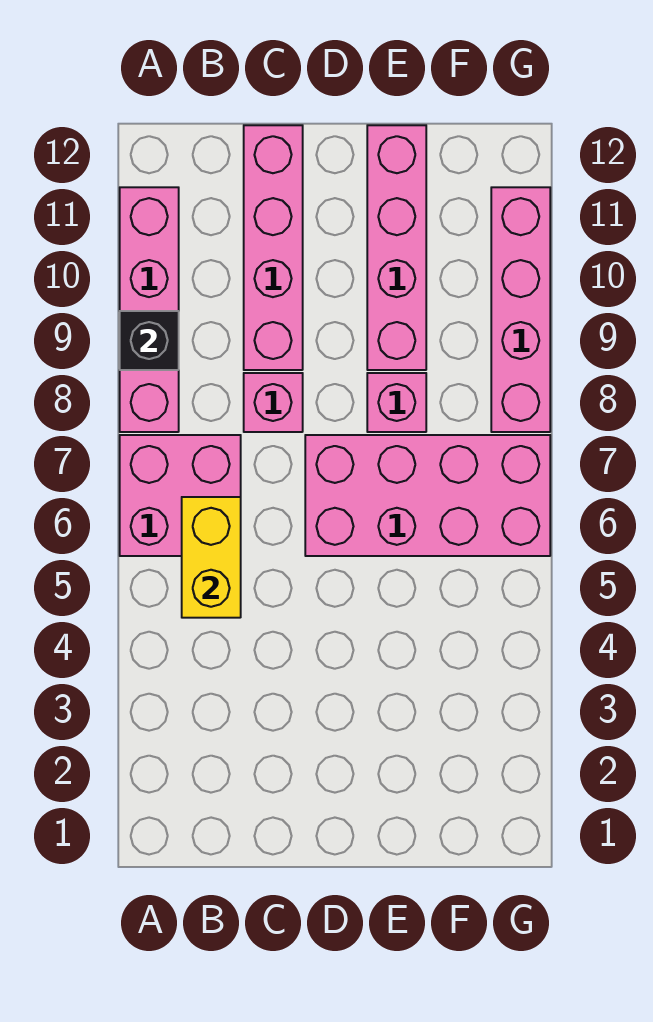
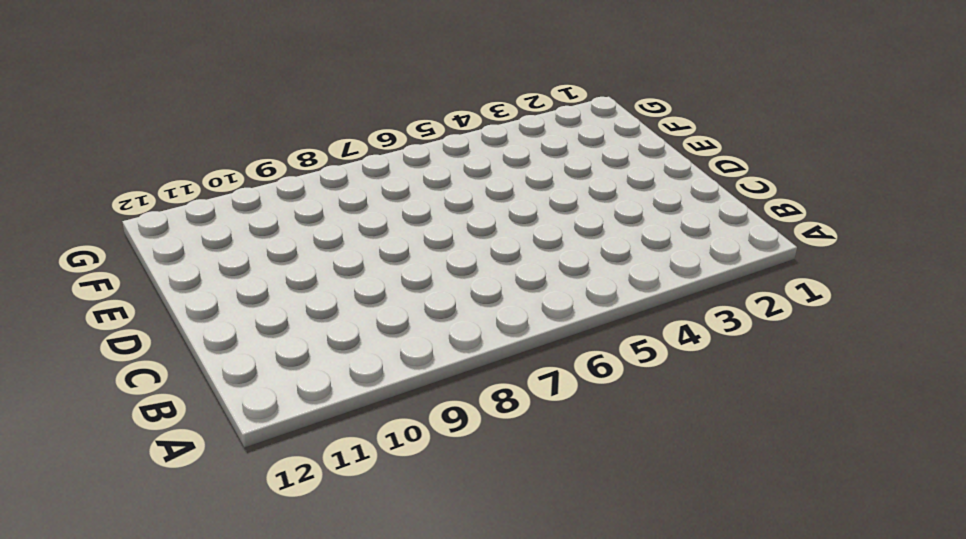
none -> pink brick A6:B7 level 1
none -> pink brick A8:A11 level 1

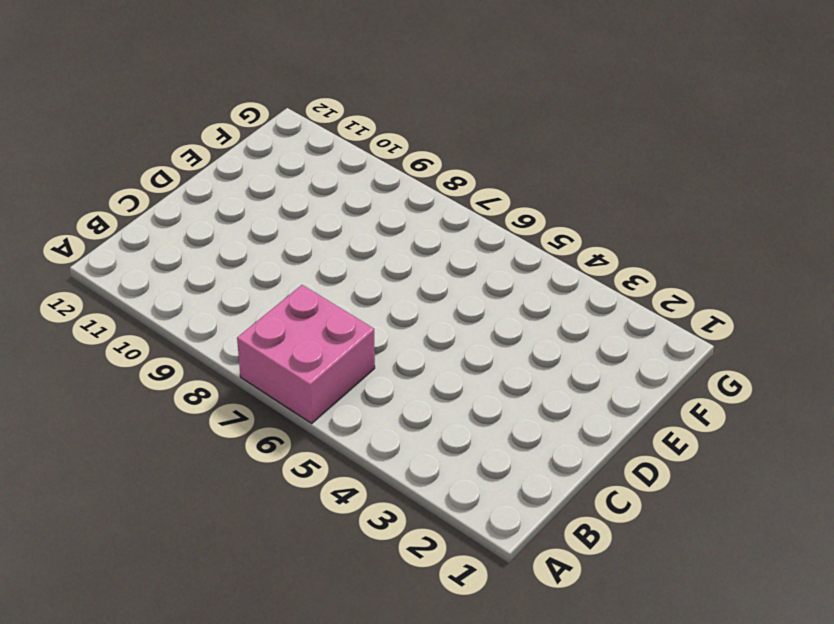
none -> pink brick A8:A11 level 1
none -> pink brick C8 level 1

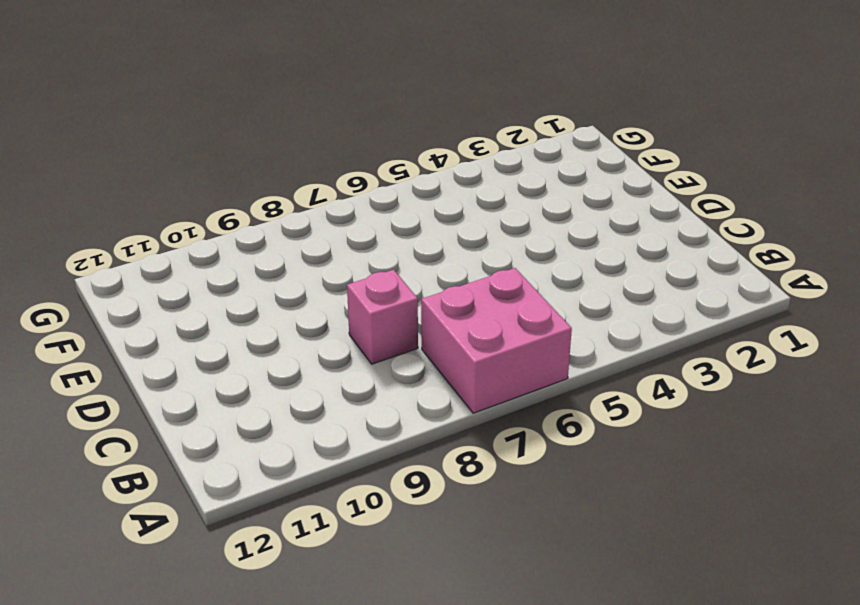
none -> pink brick A8:A11 level 1
none -> pink brick C9:C12 level 1

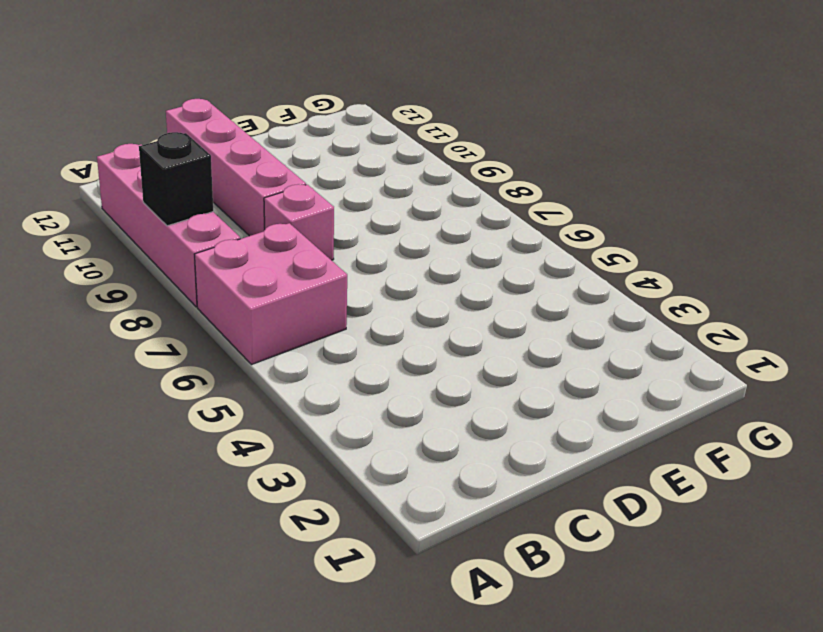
none -> pink brick D6:G7 level 1
none -> pink brick E8 level 1

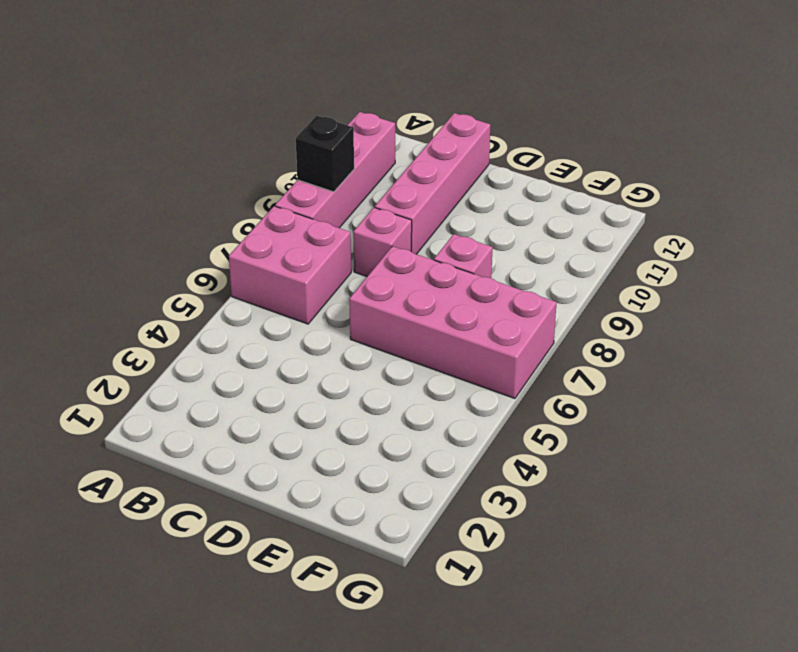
none -> pink brick E9:E12 level 1
none -> pink brick G8:G11 level 1

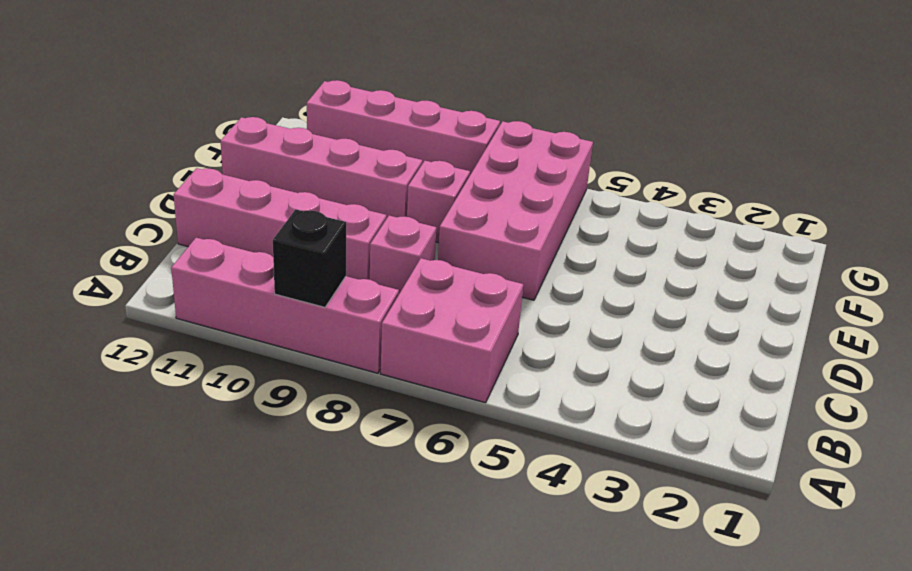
none -> yellow brick B5:B6 level 2

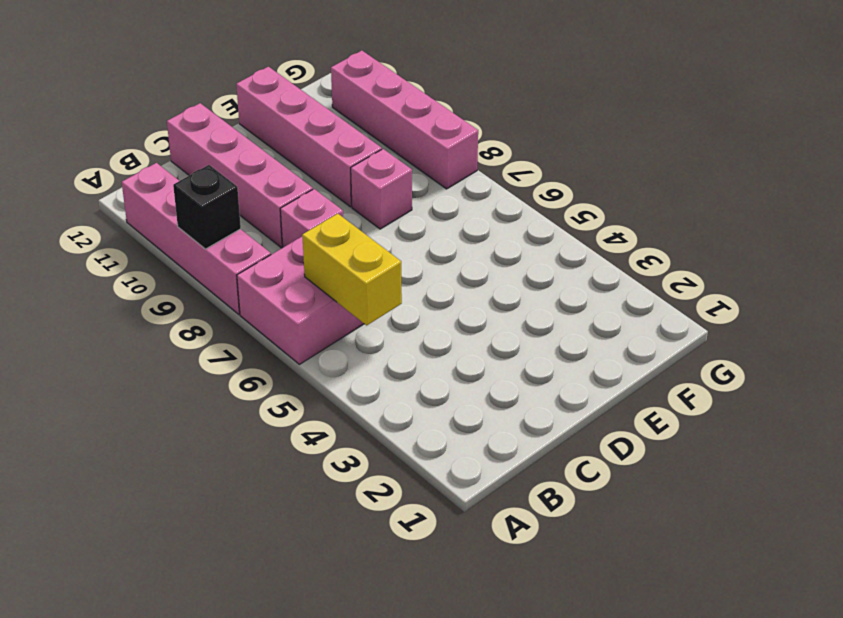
none -> pink brick D6:G7 level 1

